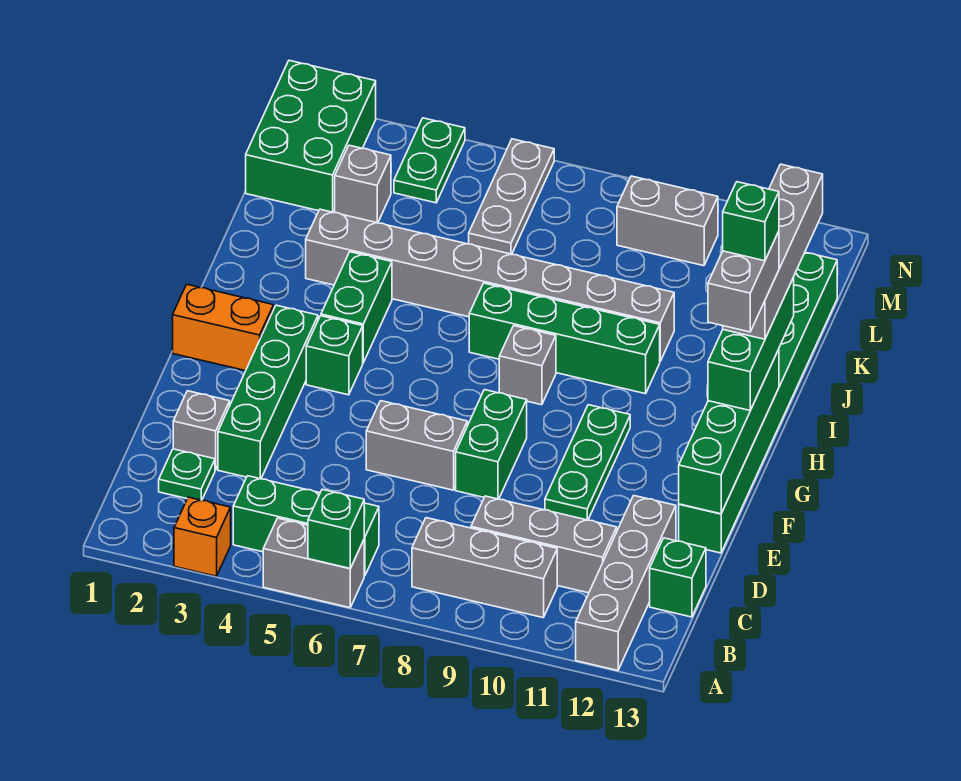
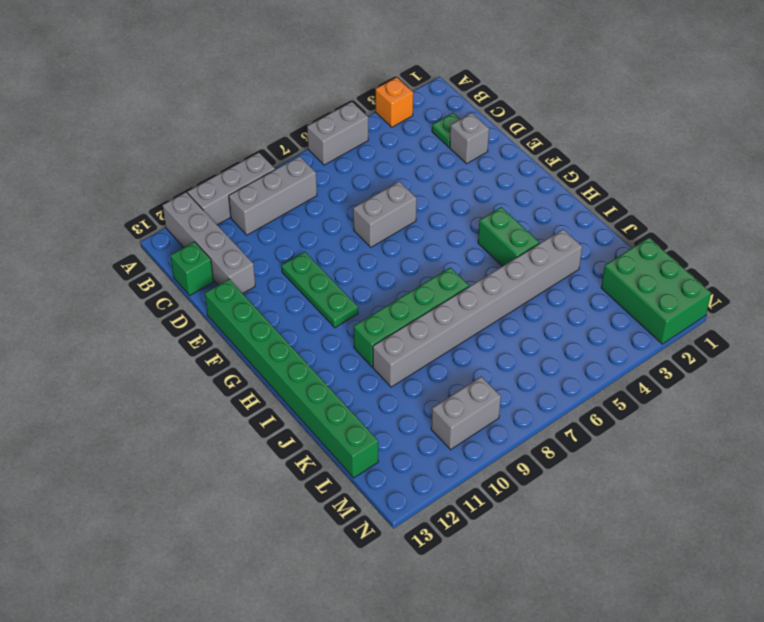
grey brick A9:A11 level 1 -> grey brick C9:C11 level 1
none -> green brick B4:B6 level 1
none -> green brick D3:G3 level 1
none -> green brick E8:F8 level 1
none -> orange brick G1:G2 level 1

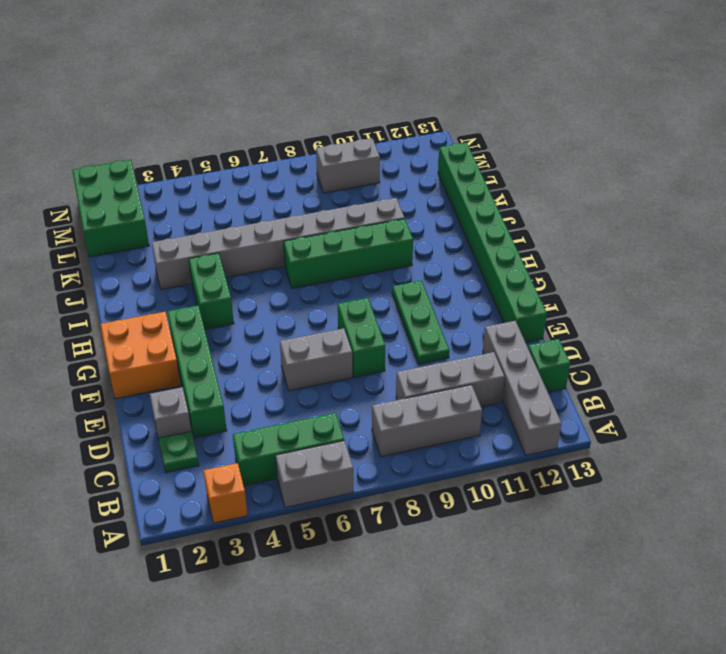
orange brick F1:G2 level 1 -> orange brick G1:G2 level 1
none -> green brick G4 level 1
none -> grey brick H8 level 1
none -> grey brick L3 level 1
none -> grey plate L6:N6 level 1

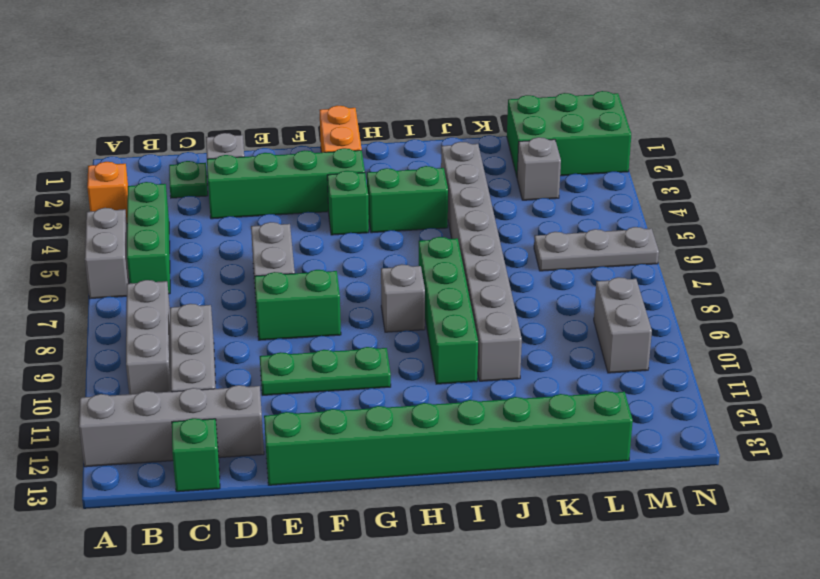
none -> green plate M4:N4 level 1
none -> green brick A6 level 2
none -> green brick E13:H13 level 2
none -> green brick G13:I13 level 3

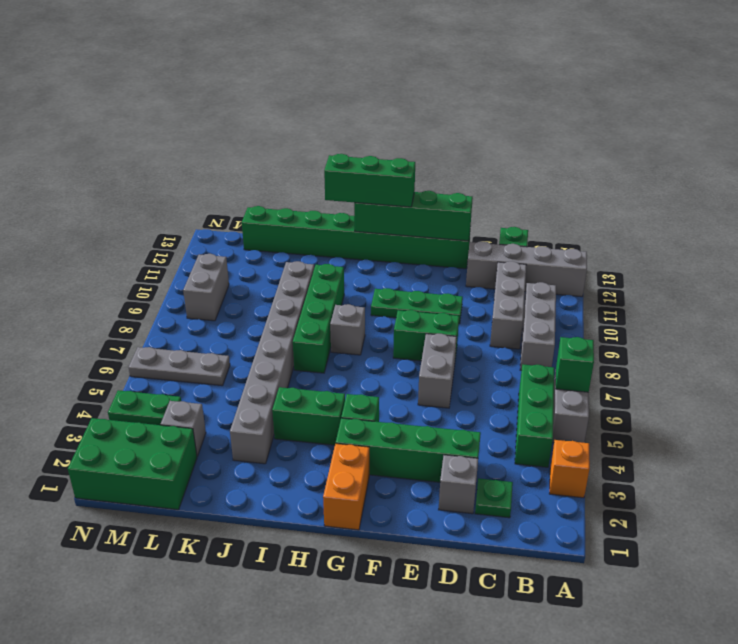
none -> grey brick H13:K13 level 4
none -> grey brick G13:H13 level 5
none -> green brick H13 level 6

